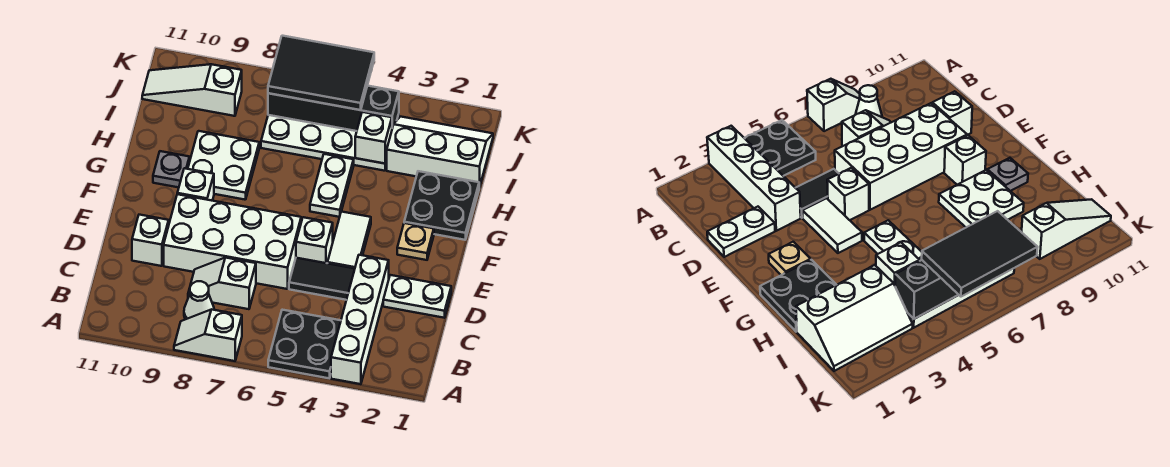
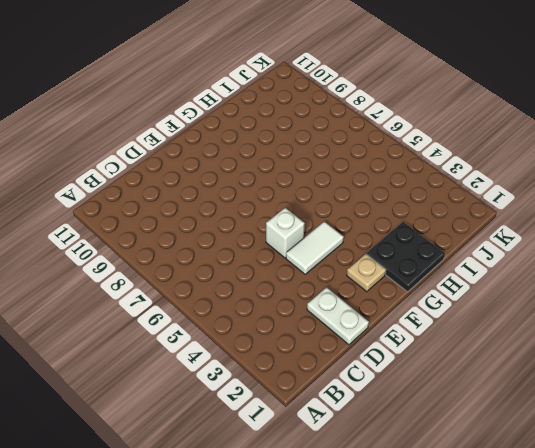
none -> white brick A3:D3 level 1
none -> black plate A4:B5 level 1
none -> white slope A7:A8 level 1 top 7

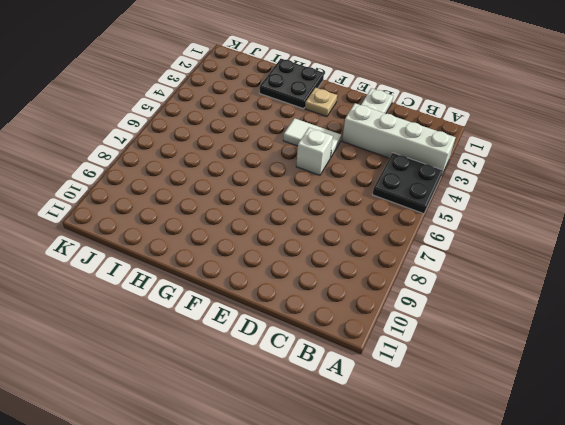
none -> white slope A7:A8 level 1 top 7
none -> white cone B8 level 1
none -> white slope C7:C8 level 1 top 7

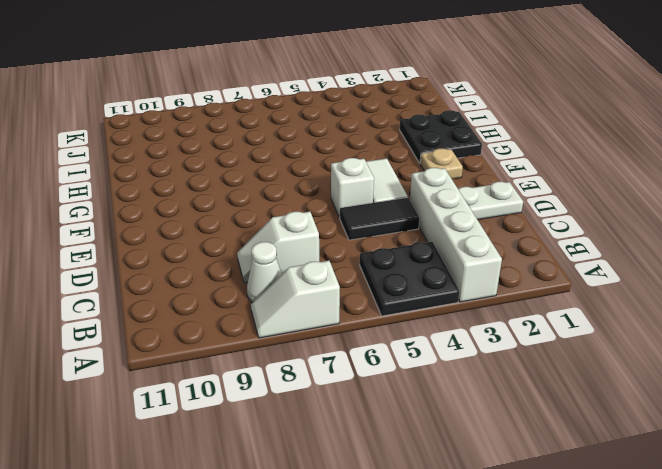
none -> white brick D6:E9 level 1
none -> white brick D10 level 1
none -> white brick F9 level 1

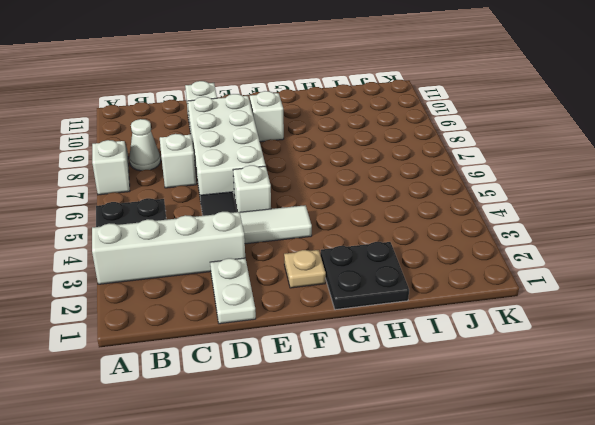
none -> white plate G5:H5 level 1
none -> white plate G8:H9 level 1
none -> grey plate G10 level 1

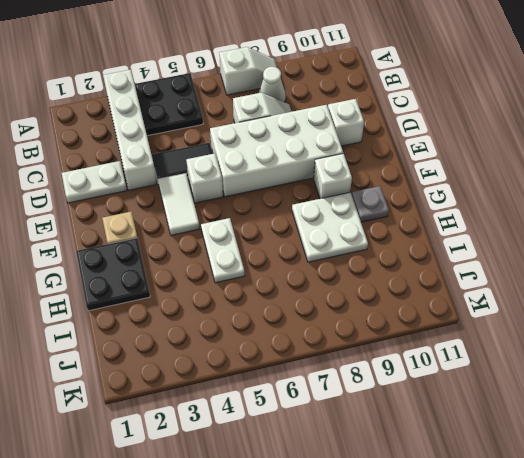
none -> white slope I1:J3 level 1 top I
none -> white plate I4:J7 level 1
none -> white slope J9:J11 level 1 top 9

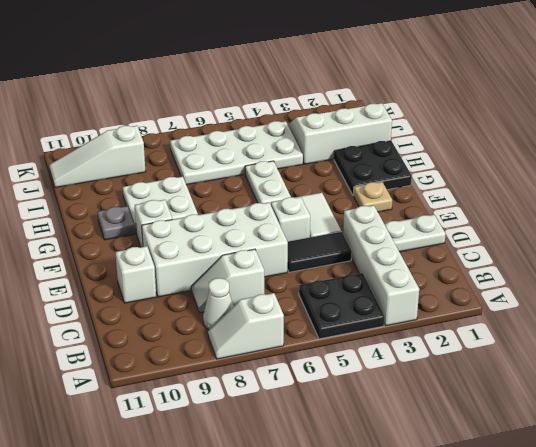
none -> white brick I4 level 2
none -> black brick J4:J7 level 2
none -> black tile J5:K7 level 3

